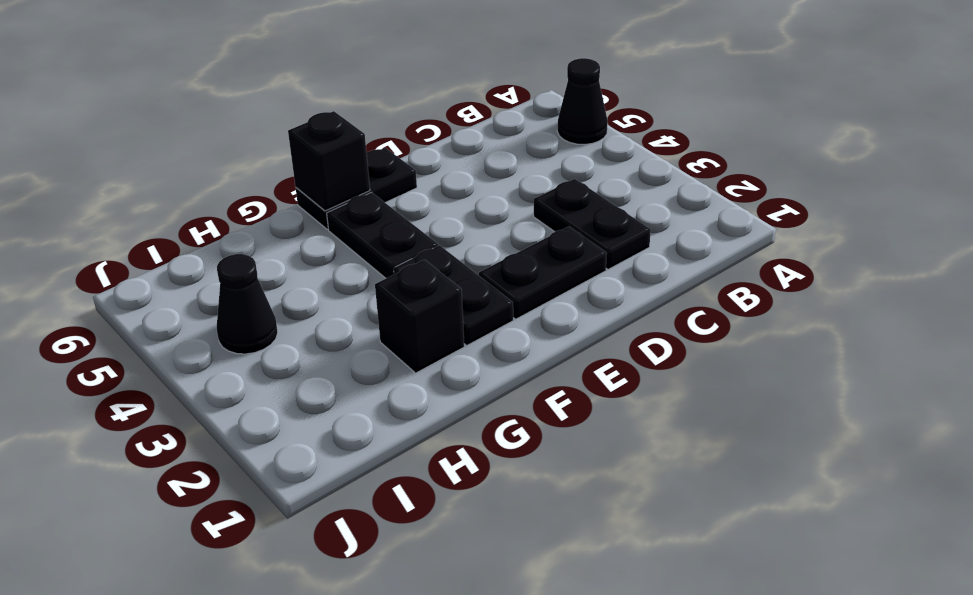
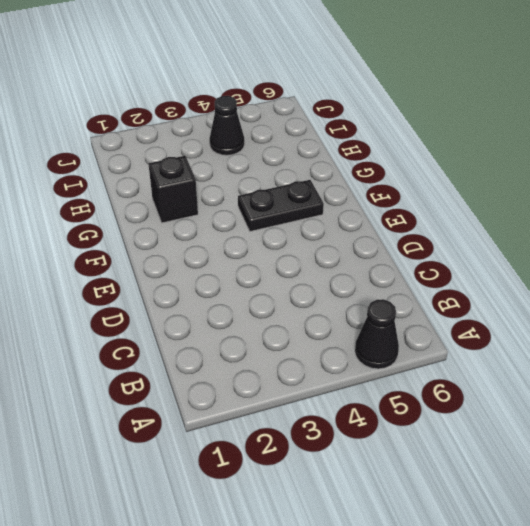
none -> black plate C2:C3 level 1
none -> black plate D2:E2 level 1

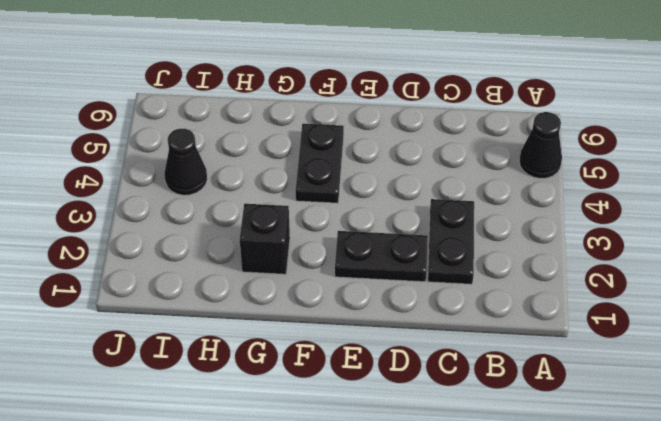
none -> black plate E6:F6 level 1
none -> black plate F2:F3 level 1

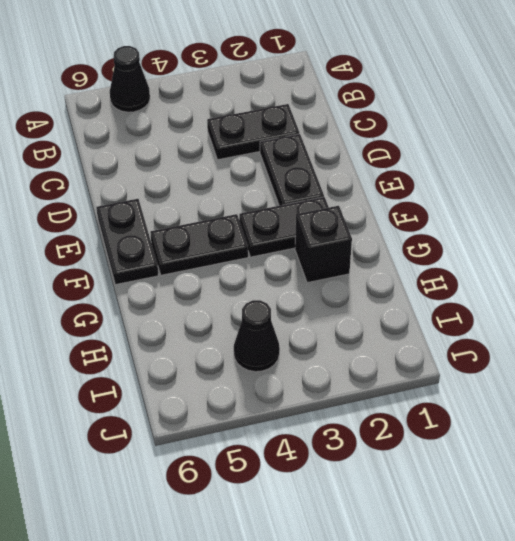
none -> black brick F6 level 2

